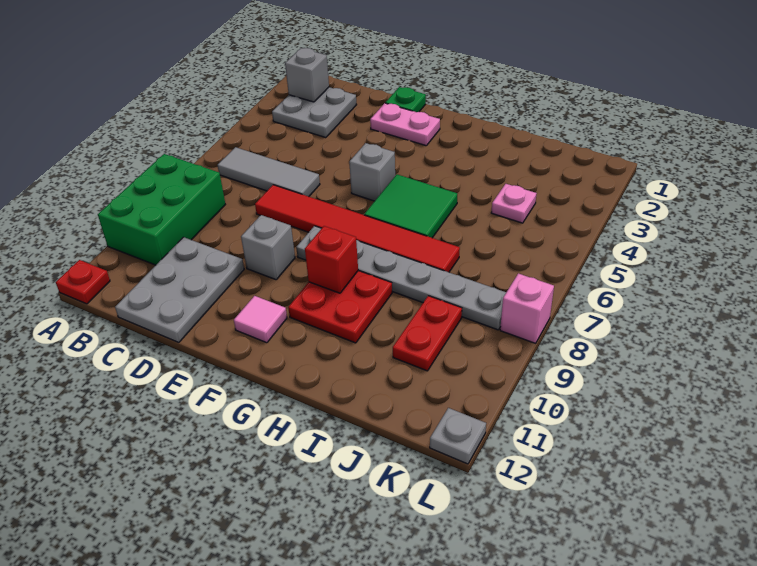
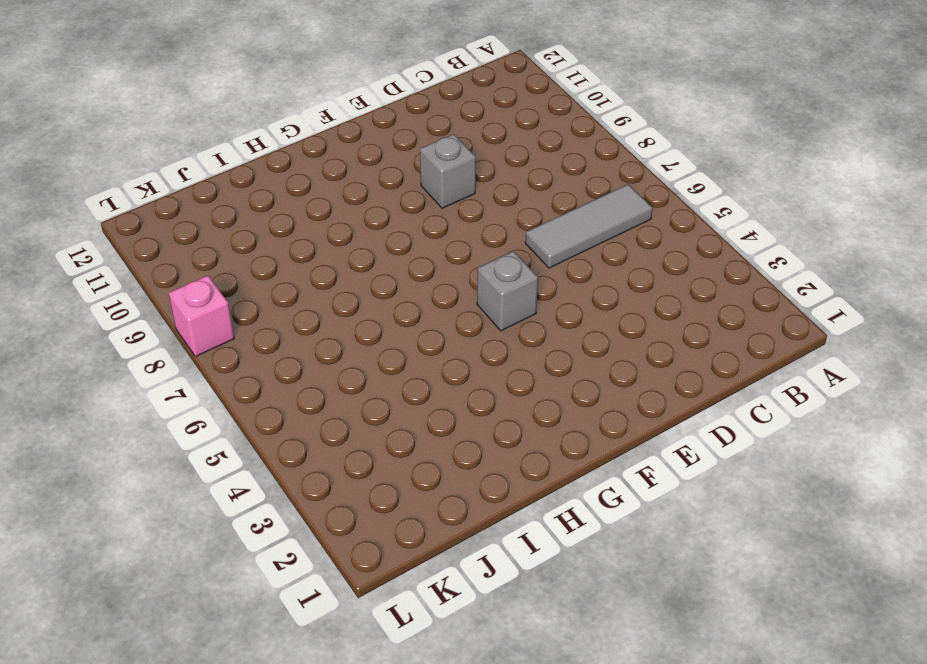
none -> green brick A8:B10 level 1
none -> red plate A12 level 1
none -> grey plate B2:C3 level 1

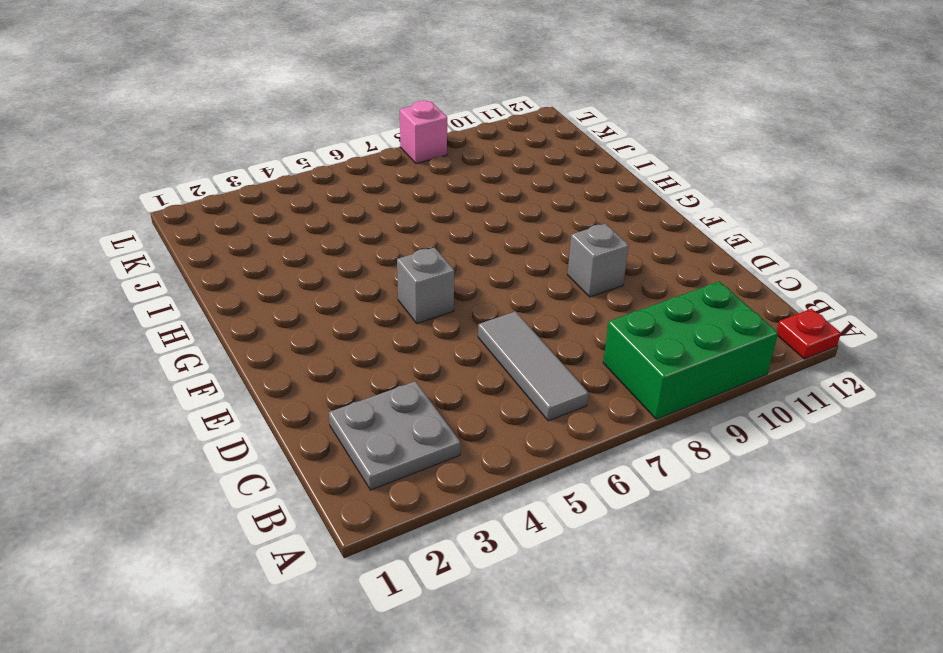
none -> grey plate C10:D12 level 1
none -> red tile D7:I7 level 1
none -> green plate E1 level 1

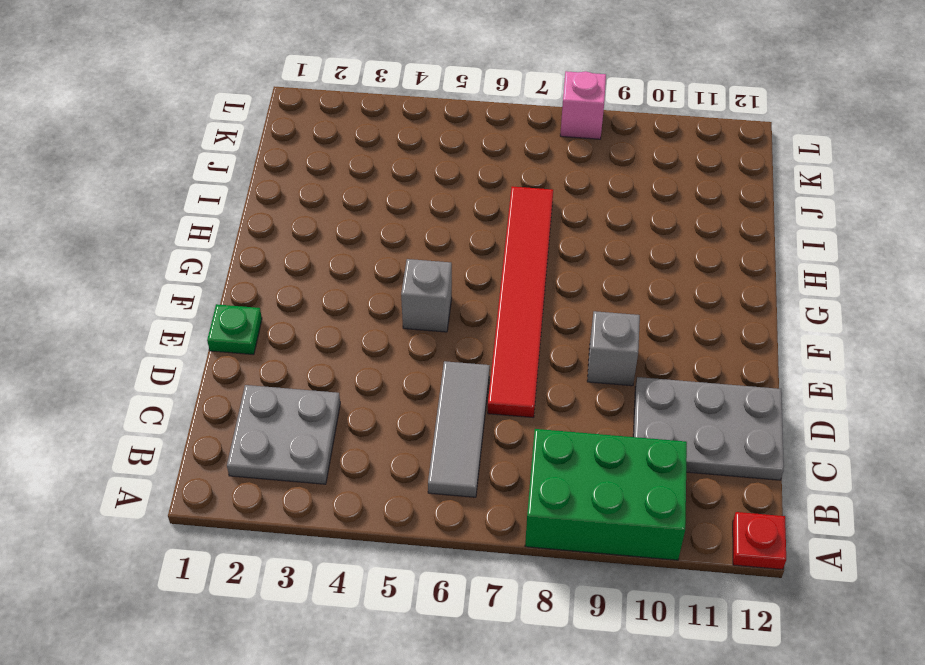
none -> pink plate E2:F2 level 1
none -> grey plate F8:K8 level 1
none -> pink tile F11 level 1

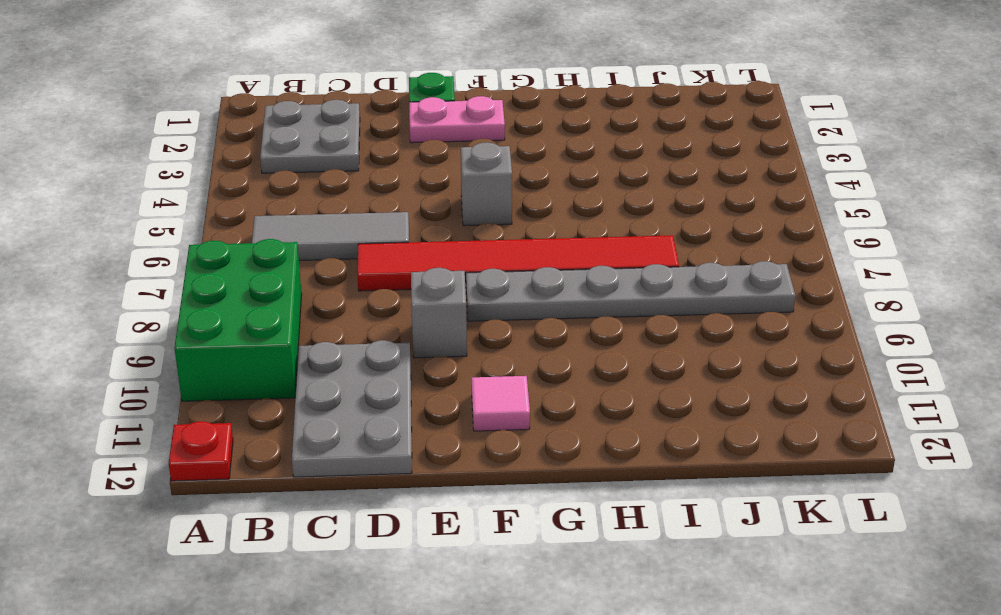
none -> green tile G5:H6 level 1
none -> red plate G9:H10 level 1
none -> pink plate J4 level 1

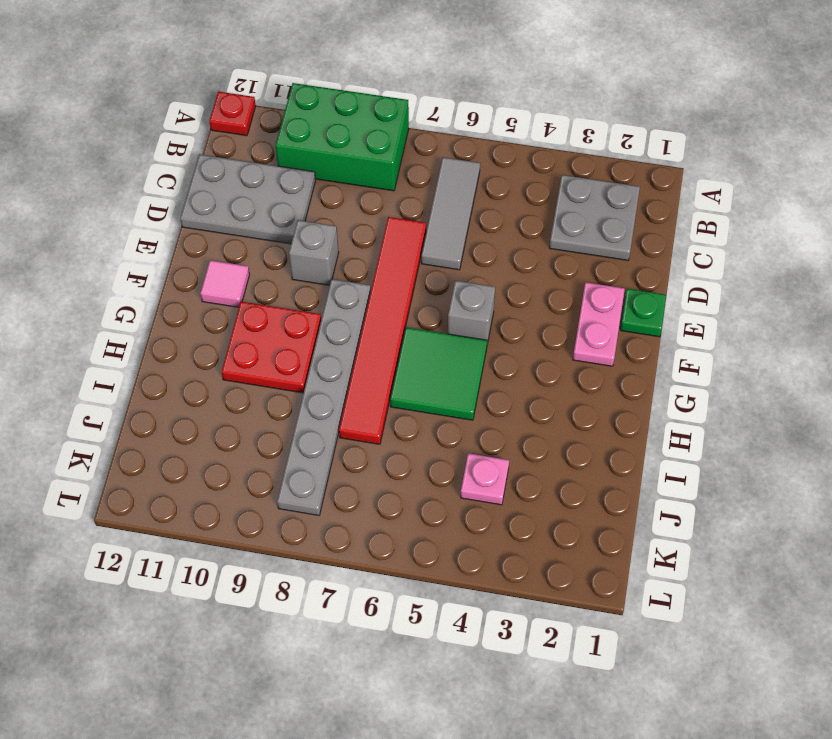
none -> red plate J9:J10 level 1
none -> pink brick L8 level 1
none -> grey plate L12 level 1

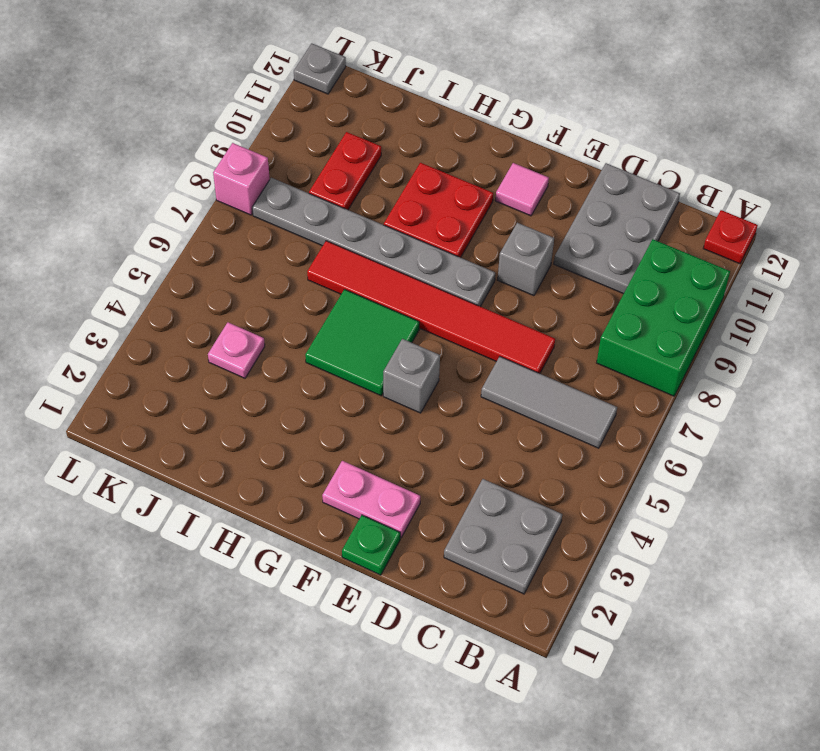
none -> grey brick B2 level 2
none -> red brick G9 level 2

